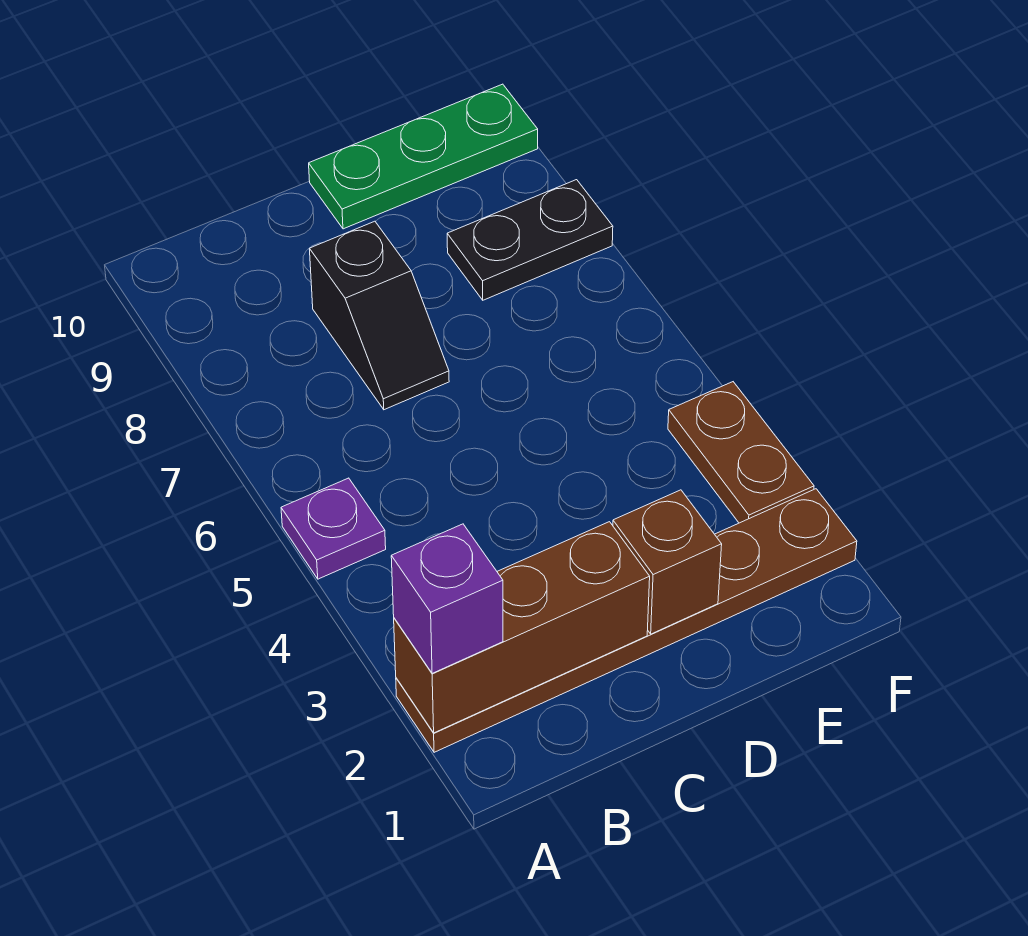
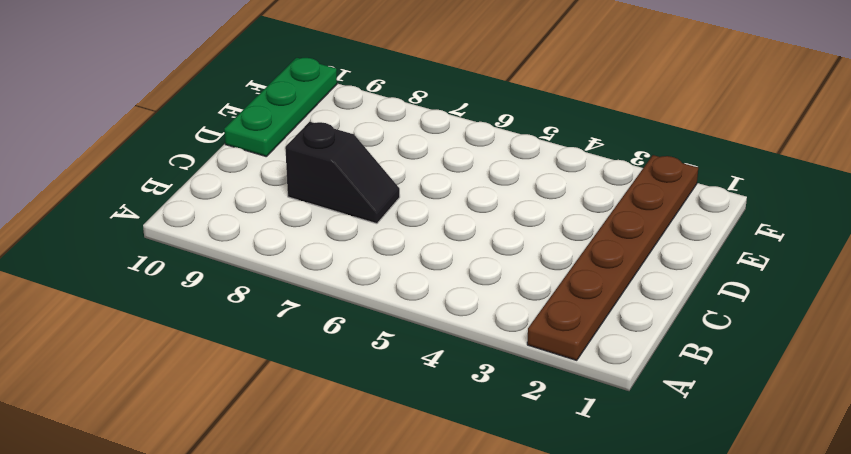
none -> purple plate A5 level 1
none -> black plate E8:F8 level 1

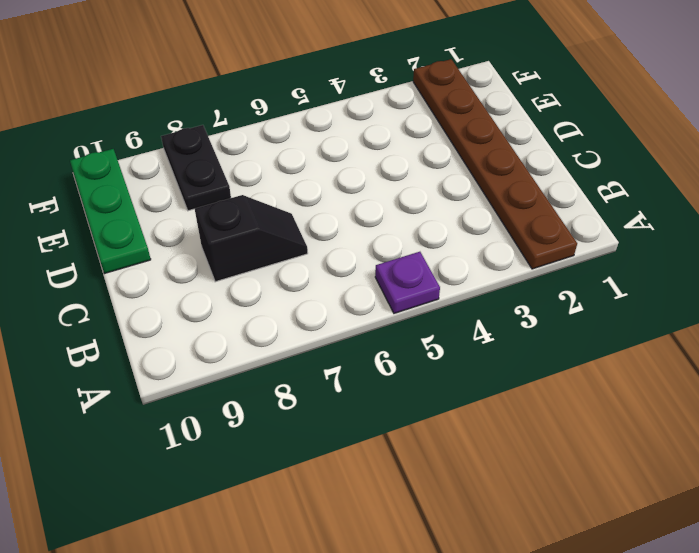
none -> brown plate F3:F4 level 1
none -> brown brick A2:C2 level 2

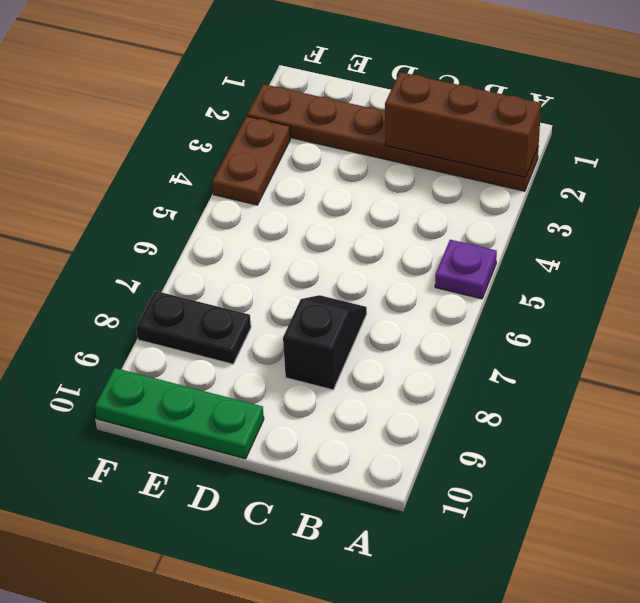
none -> brown brick D2 level 2
none -> purple brick A2 level 3

